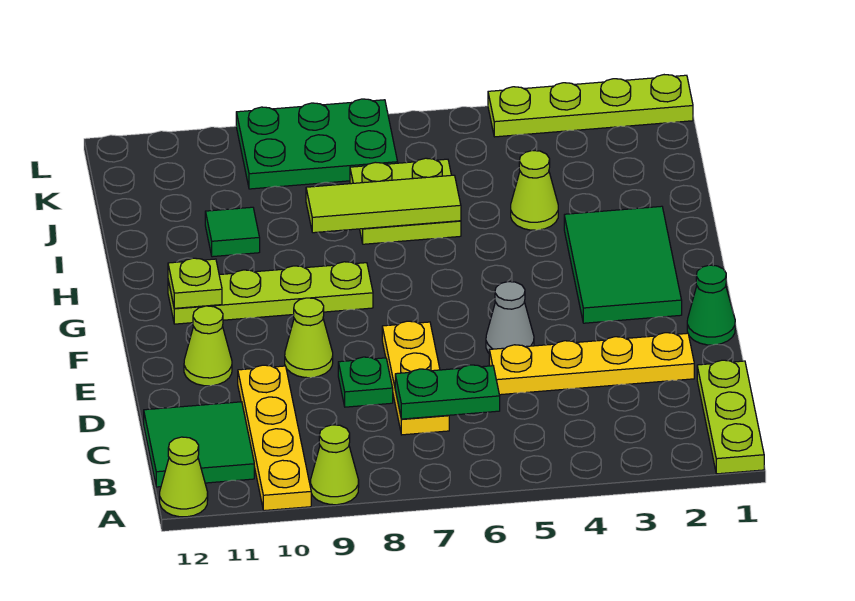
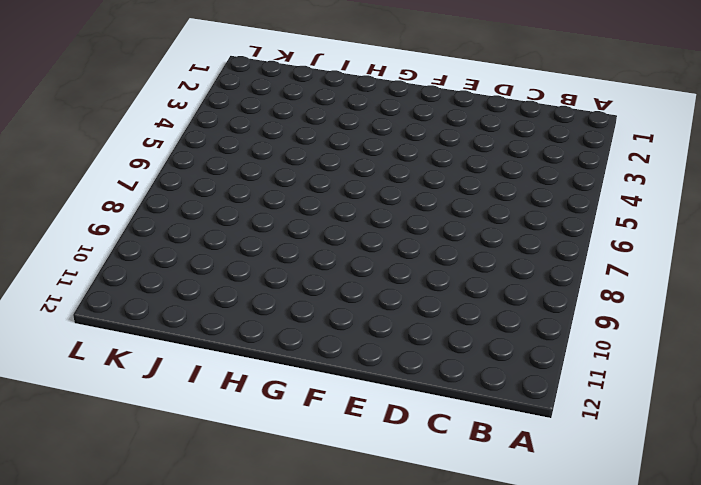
none -> lime plate A1:C1 level 1
none -> lime cone A9 level 1
none -> yellow plate A10:D10 level 1

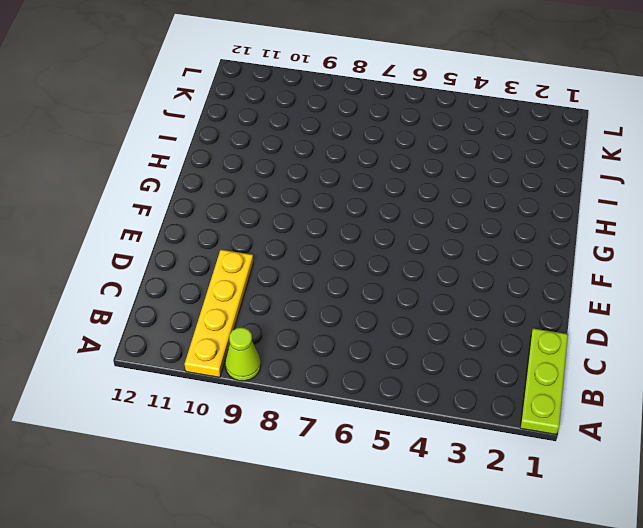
none -> lime cone A12 level 1
none -> green tile B11:C12 level 1
none -> yellow plate C7:E7 level 1

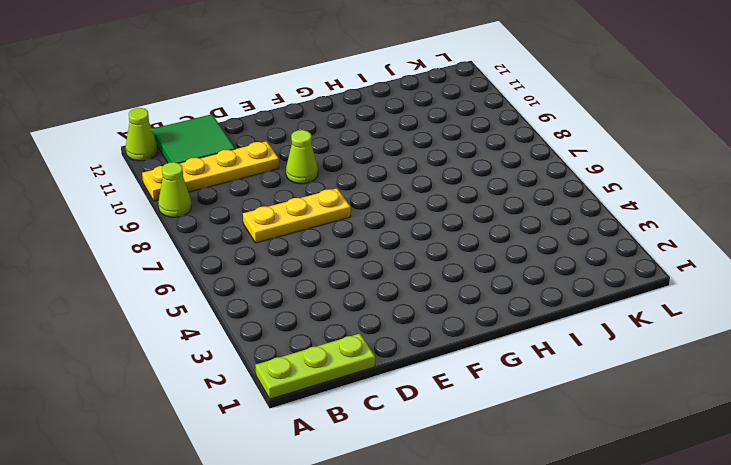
none -> yellow plate D2:D5 level 1
none -> green plate D8 level 1
none -> green cone E1 level 1

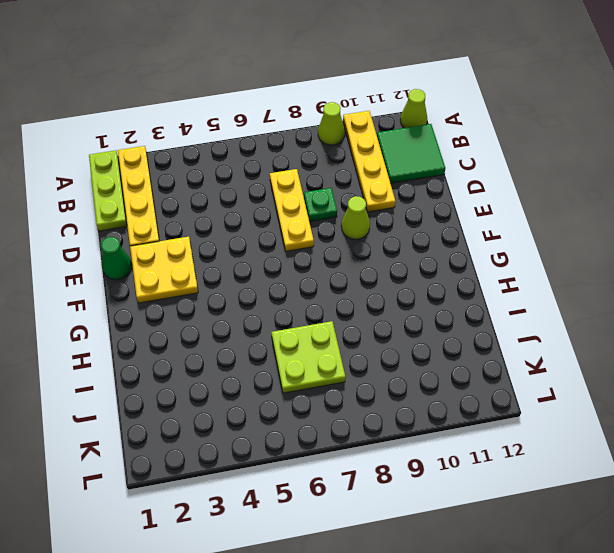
yellow plate A2:D2 level 1 -> yellow plate D2:D5 level 1
yellow plate E2:F3 level 1 -> green tile F2:H3 level 1
none -> grey cone E5 level 1
none -> lime cone E11 level 1
none -> lime plate G8:G11 level 1

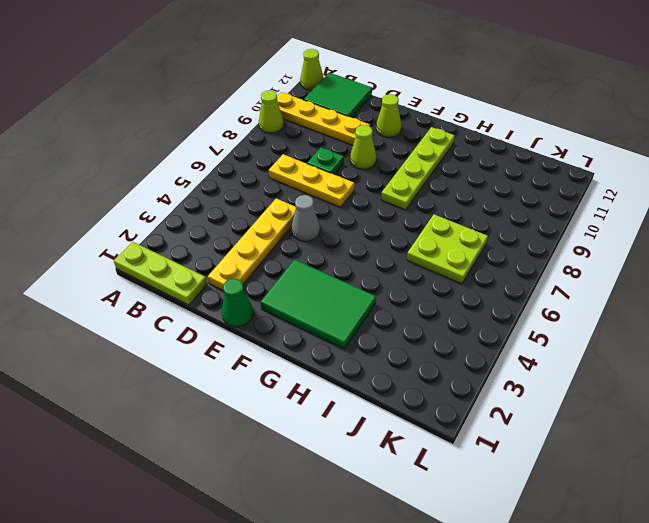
none -> lime cone I4 level 1
none -> green tile I10 level 1
none -> green plate K7:L9 level 1

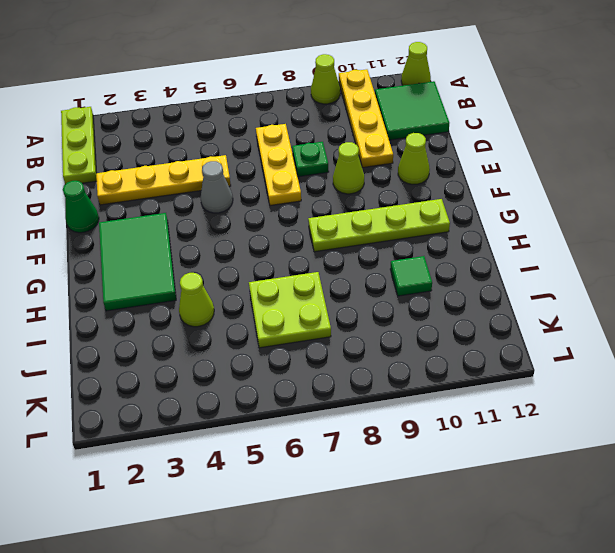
none -> green plate K7:L9 level 1
none -> lime plate L1:L4 level 1
none -> green plate C6:C7 level 2

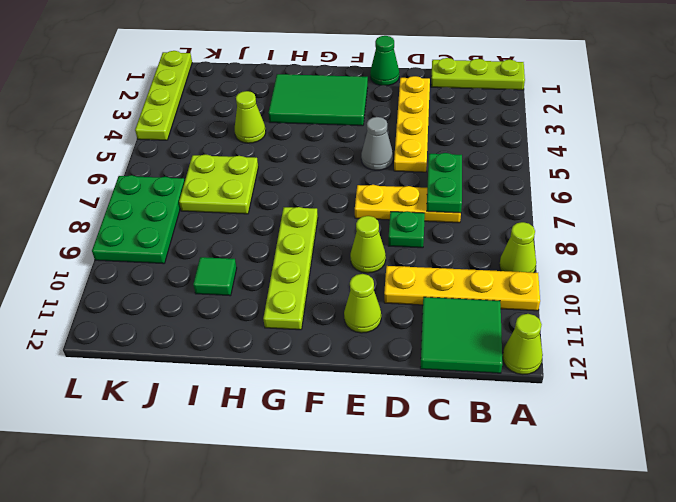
none -> lime plate G11 level 2
none -> lime tile I6:I8 level 2

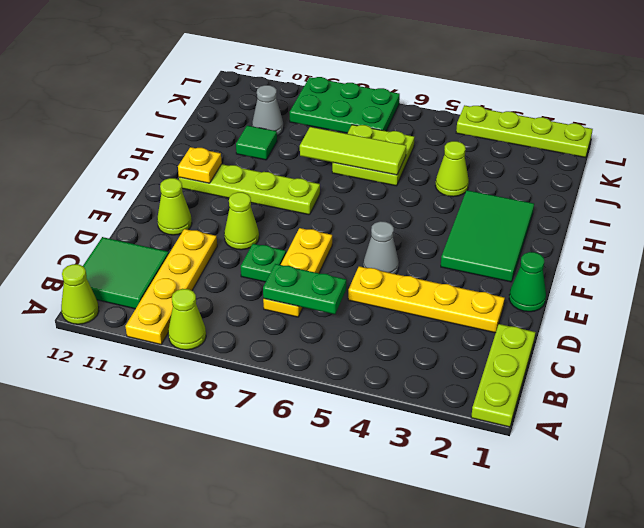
yellow plate G11 level 2 -> lime plate G11 level 2
grey cone J10 level 1 -> none

